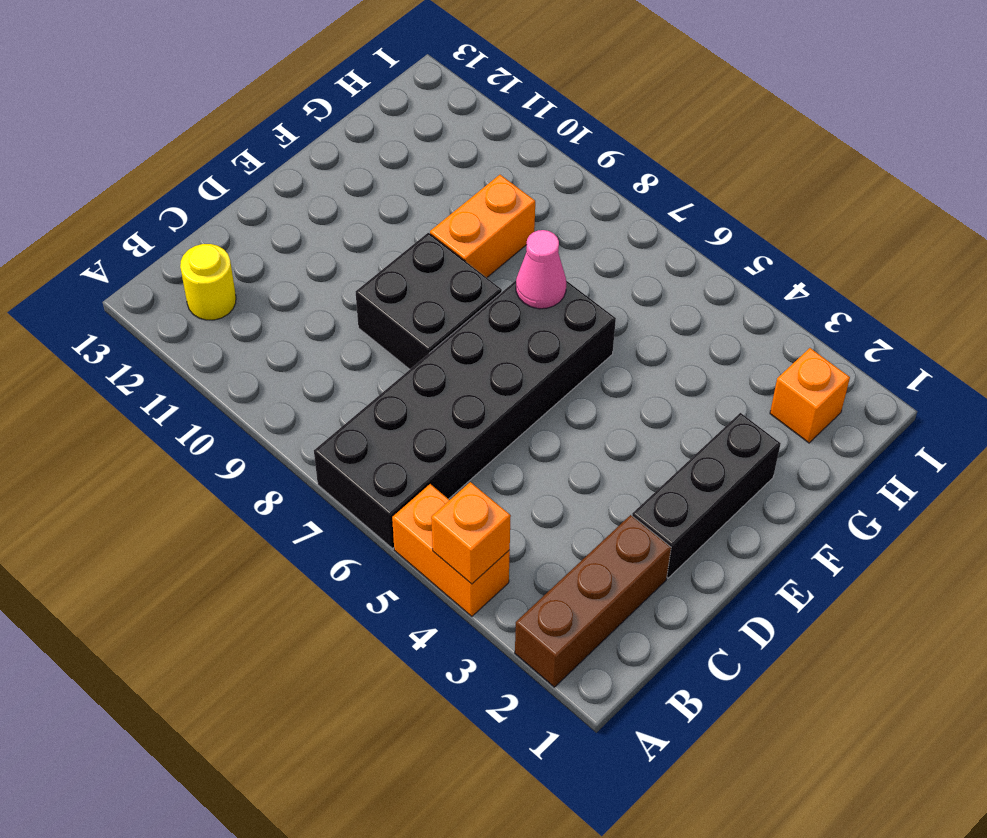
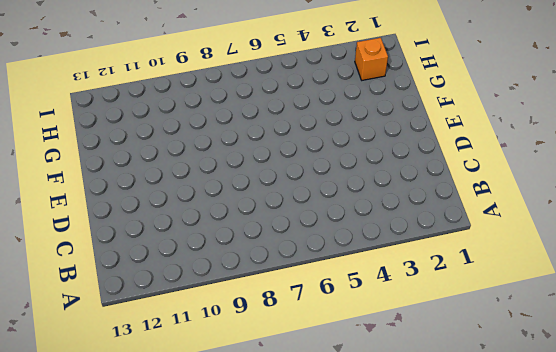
none -> brown brick A2:C2 level 1
none -> orange brick A4:A5 level 1

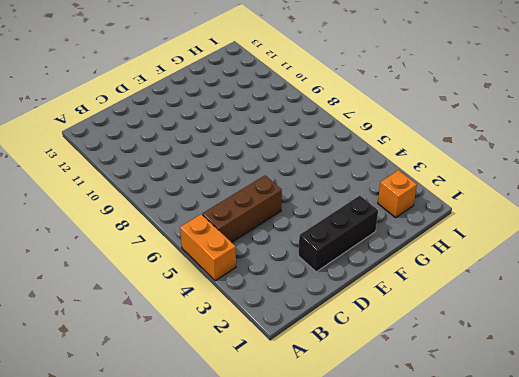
brown brick B5:D5 level 1 -> brown brick A2:C2 level 1
none -> black brick A6:F7 level 1
none -> yellow round brick B12 level 1

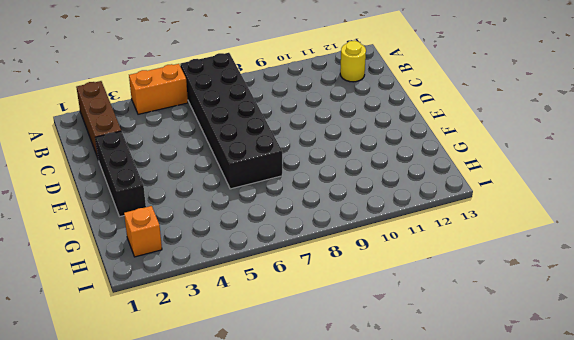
none -> black brick D8:E9 level 1
none -> orange brick F9:G9 level 1

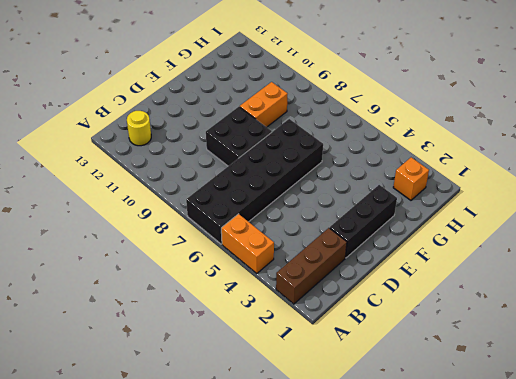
none -> orange brick A4 level 2
none -> pink cone F7 level 2

